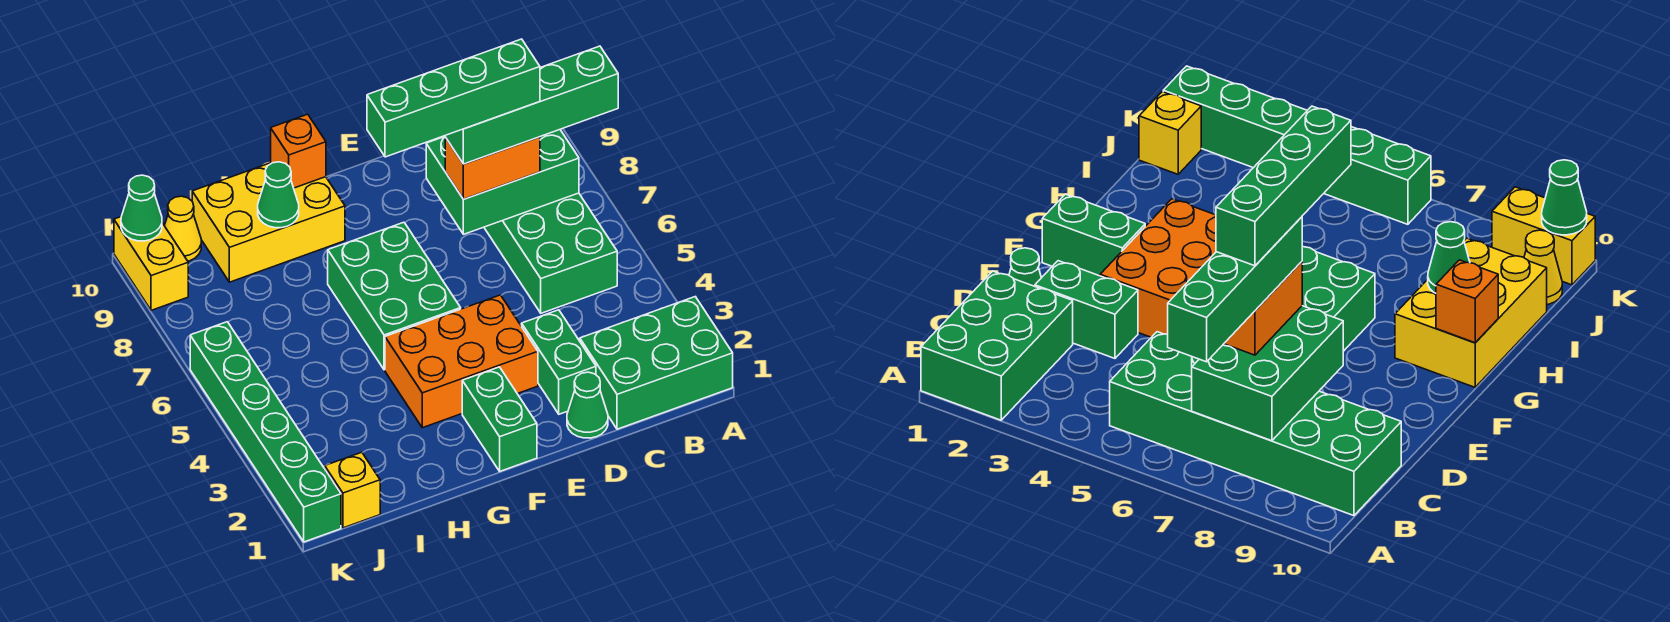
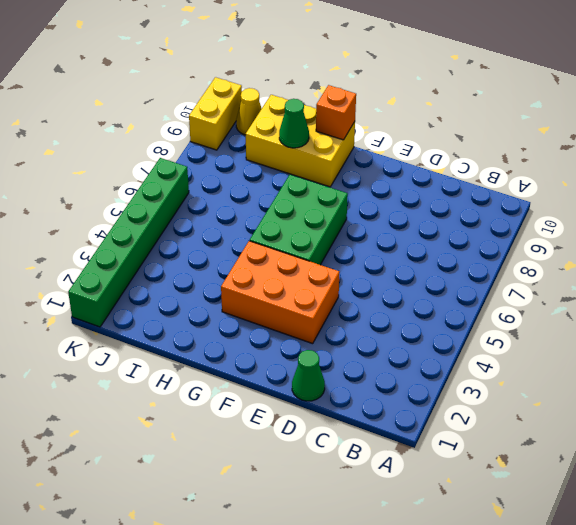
none -> green brick A1:C2 level 1
none -> green brick B5:C10 level 1
none -> green brick D2:D3 level 1

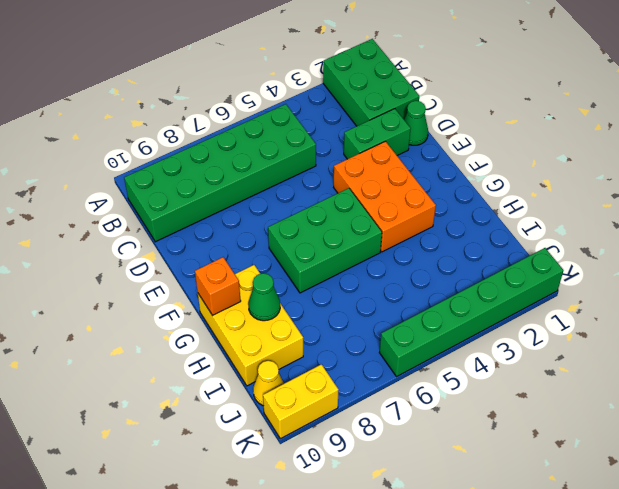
none -> green brick F1:F2 level 1
none -> yellow brick J1 level 1
none -> green brick B7:D8 level 2

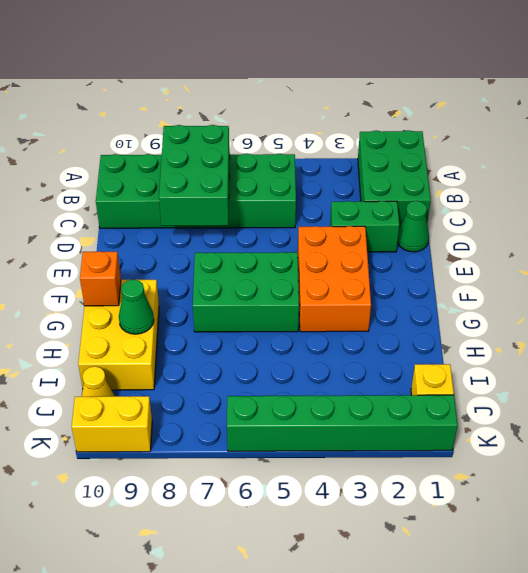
none -> green brick F1:F2 level 1
none -> green cone K10 level 2
none -> orange brick C7:D7 level 3

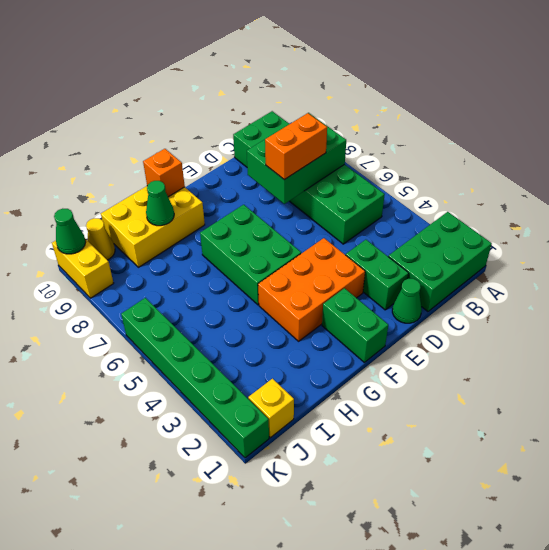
none -> green brick A7:D7 level 4
none -> green brick C7:F7 level 5

